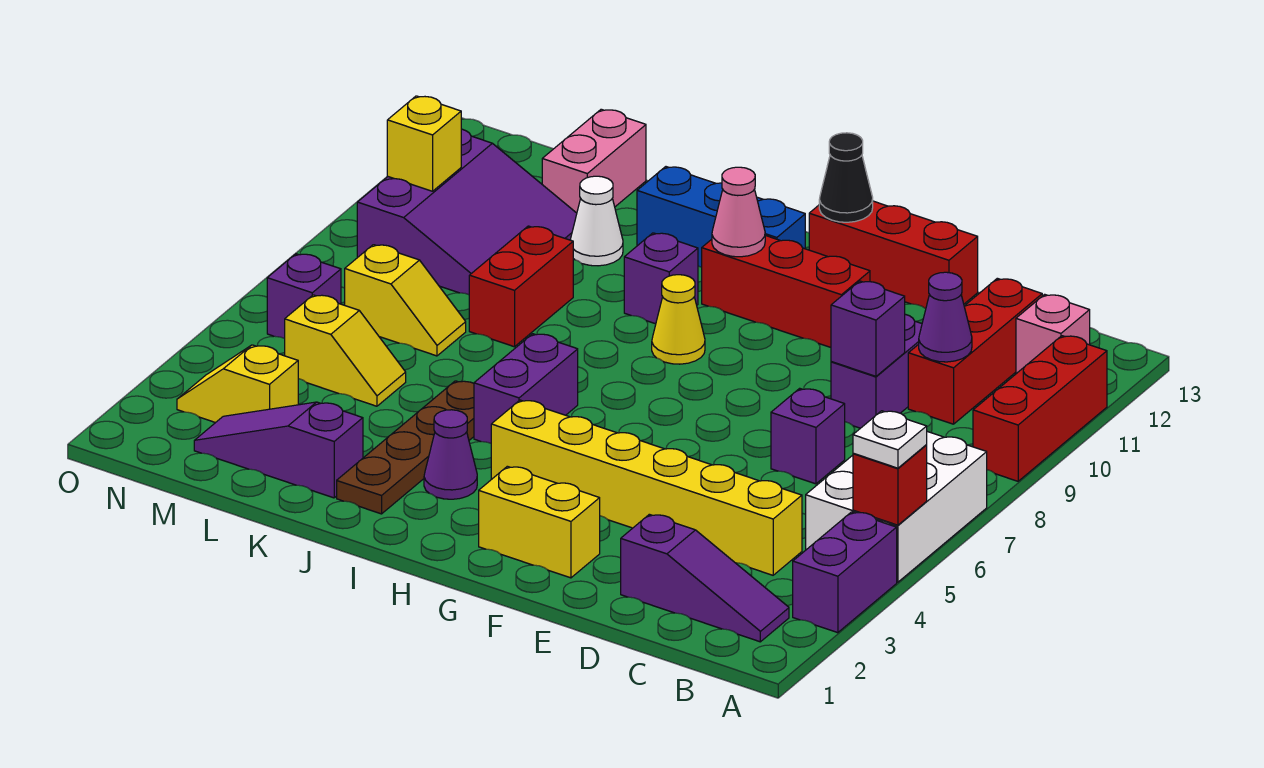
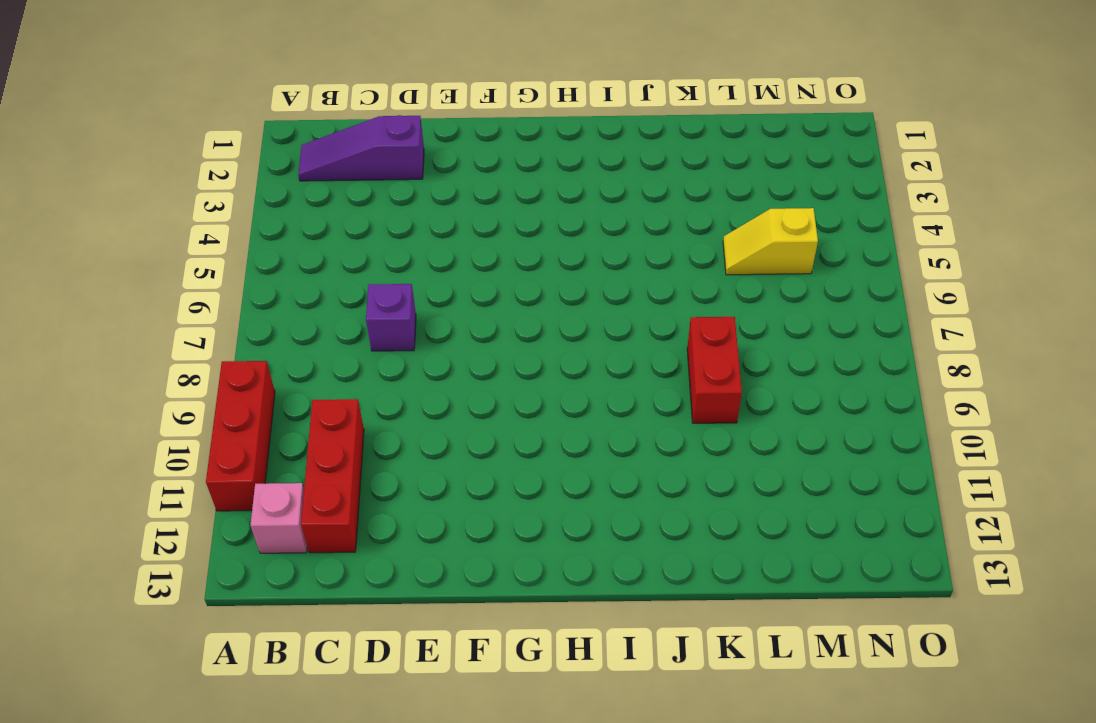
none -> purple brick A3:A4 level 1
none -> white brick A5:B7 level 1
none -> yellow brick C4:H4 level 1
none -> purple brick D9:D10 level 1

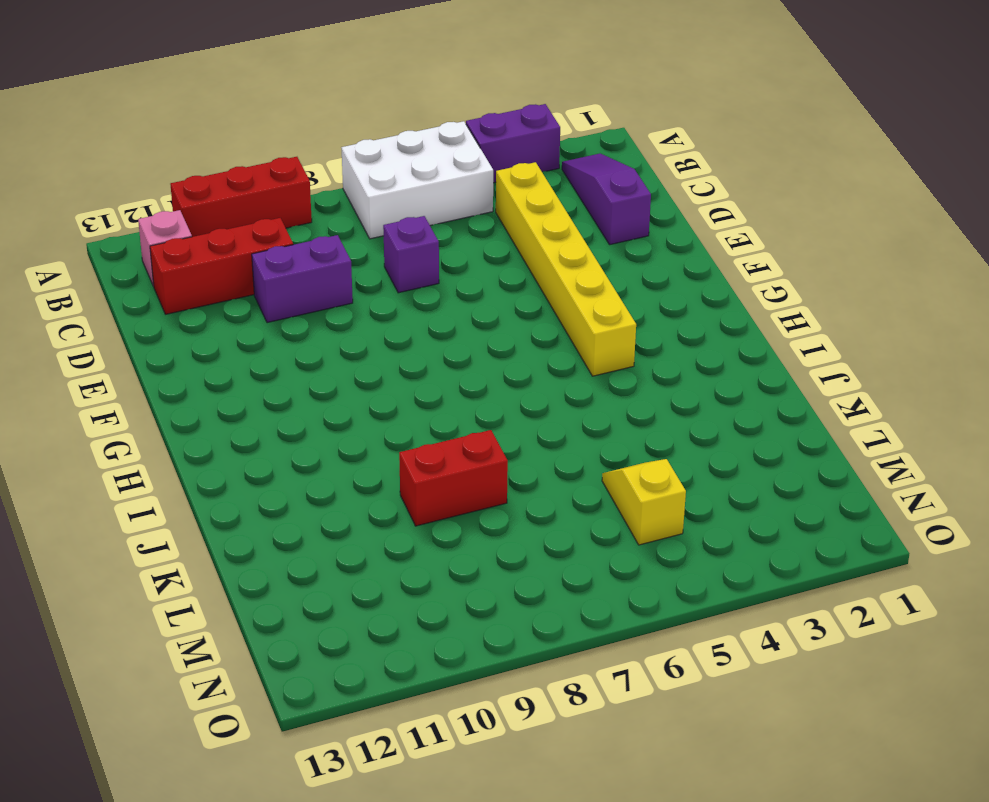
none -> red brick E13:G13 level 1
none -> yellow brick F2:G2 level 1
none -> red brick F11:H11 level 1
none -> yellow cone H9 level 1

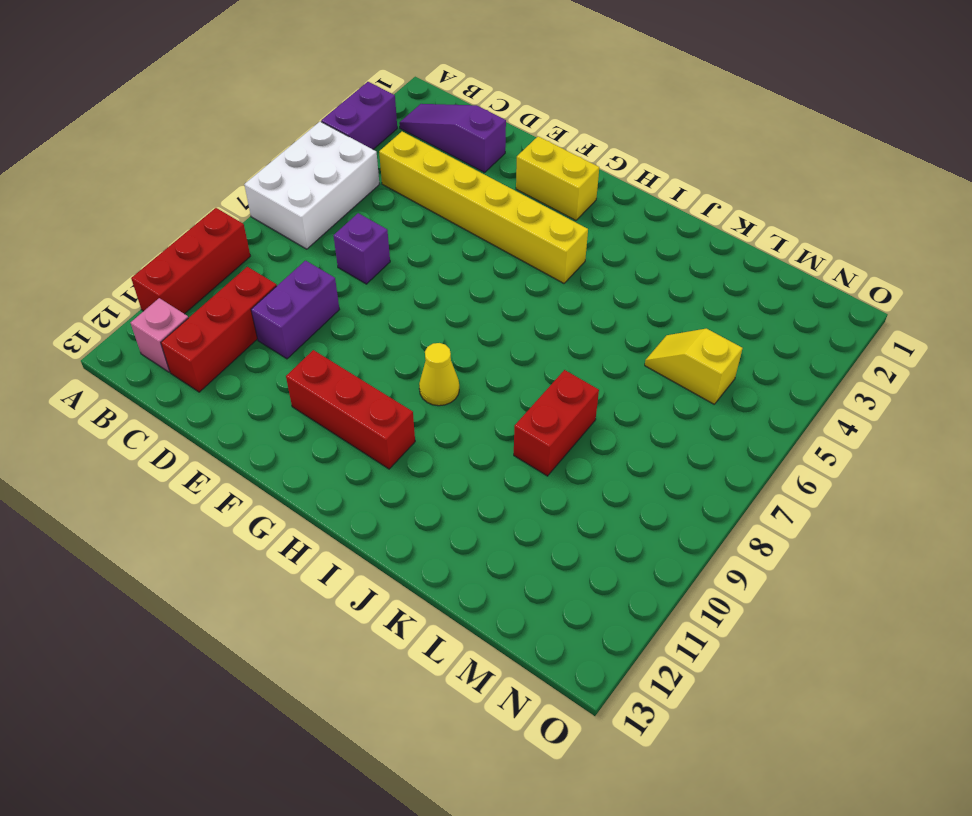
none -> red brick E13:G13 level 1
none -> blue brick H12:J12 level 1
none -> purple cone I3 level 1
none -> purple brick I5:I6 level 1

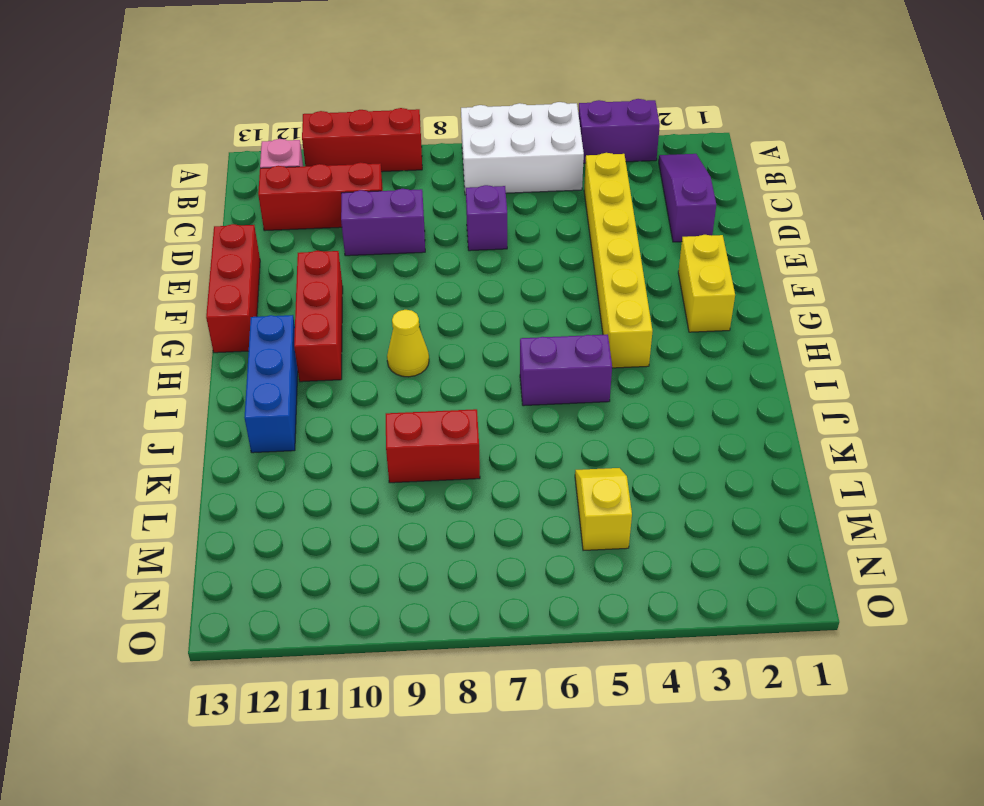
none -> purple cone I3 level 1
none -> purple brick I10 level 1
none -> brown plate J2:J5 level 1
none -> purple slope K2:M2 level 1 top K

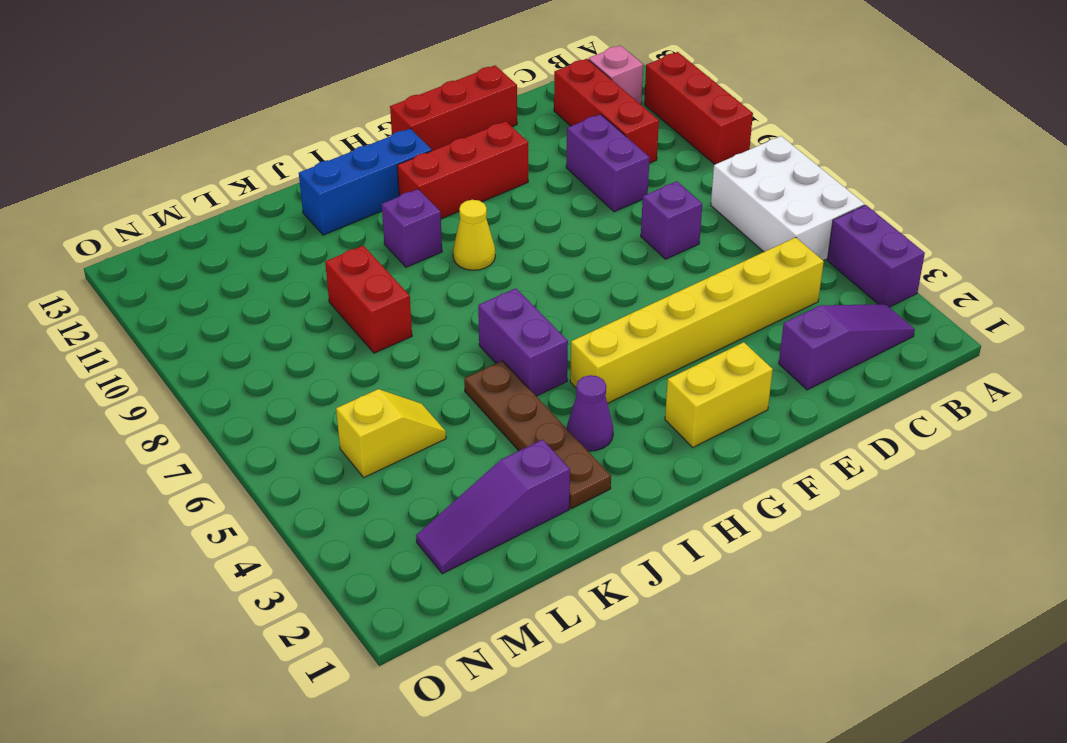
none -> white cone K11 level 1
none -> yellow slope L7:M7 level 1 top M
none -> purple slope L9:N11 level 1 top N
none -> pink brick L12:L13 level 1

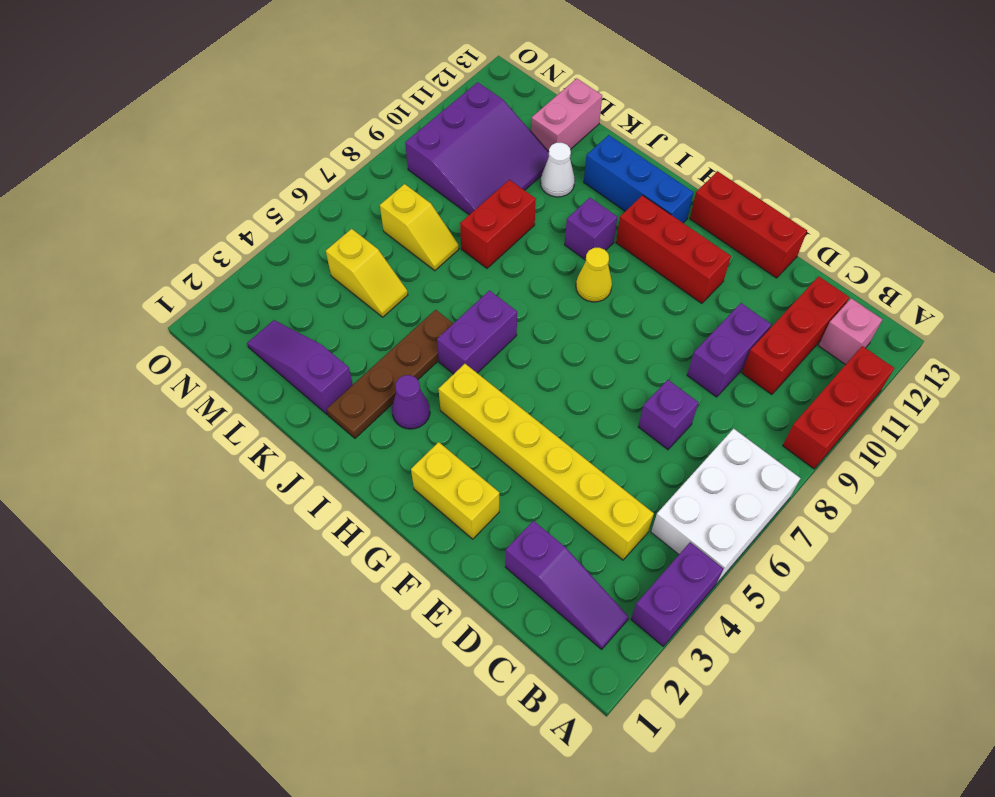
none -> yellow slope M3:N3 level 1 top M
none -> purple brick N6 level 1
none -> red brick A5 level 2
none -> purple cone C10 level 2

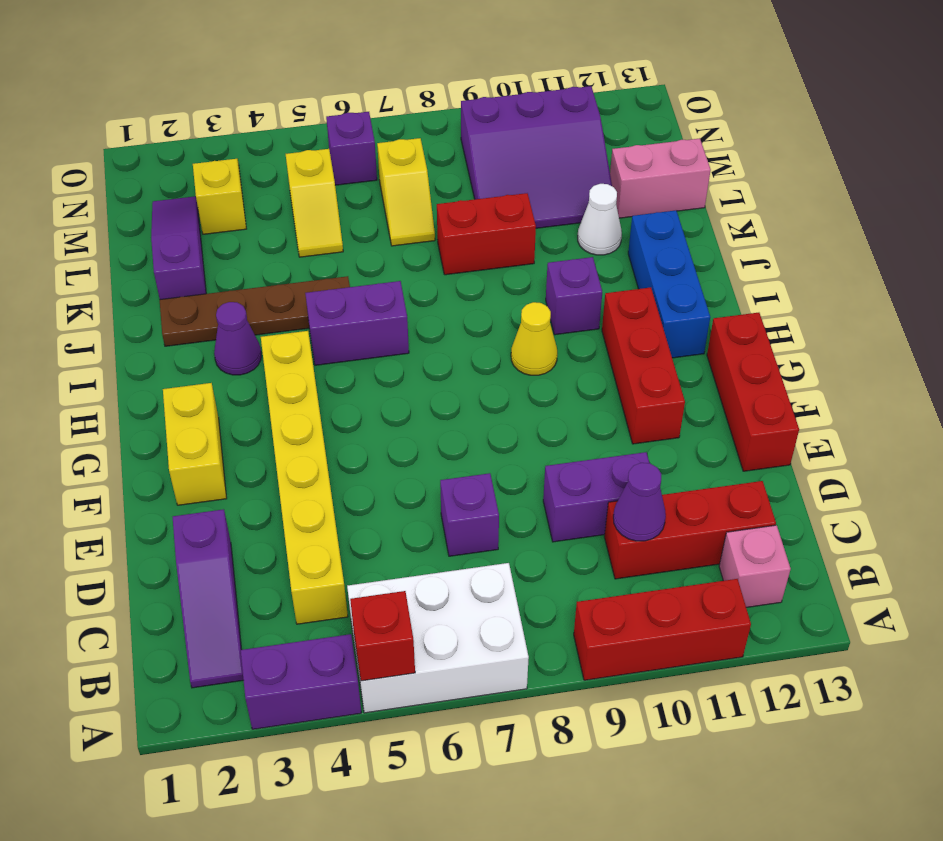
none -> purple brick D9 level 2
none -> black cone G13 level 2
none -> pink cone H11 level 2
none -> yellow brick N10 level 2

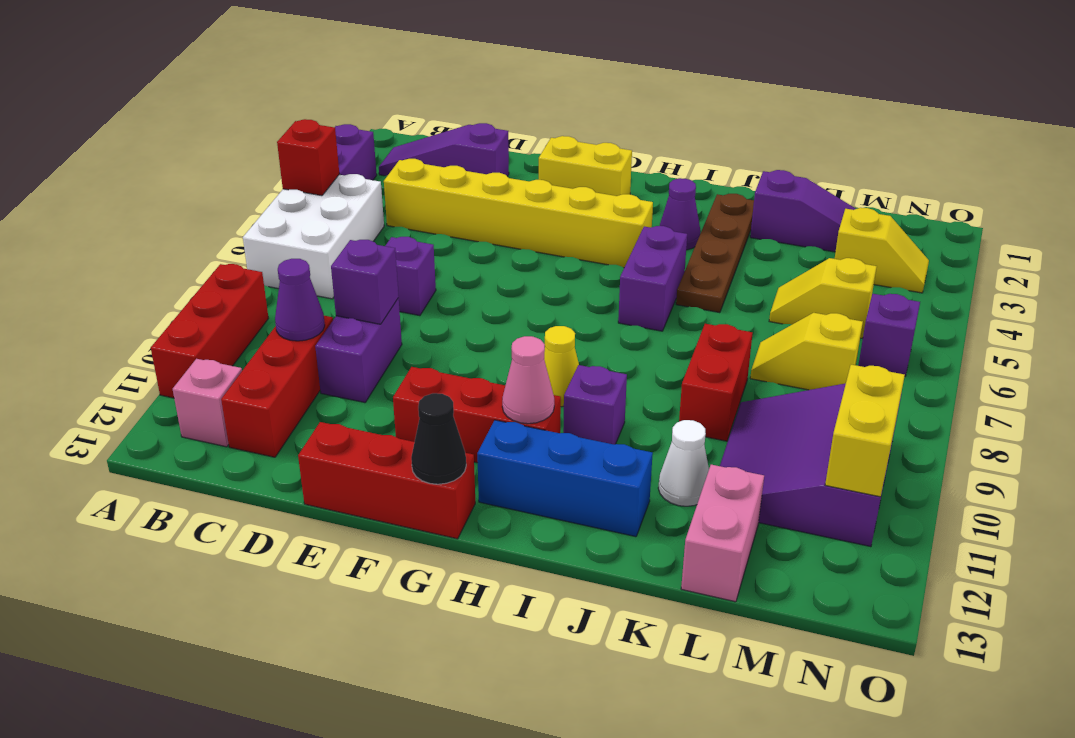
yellow brick N10:N11 level 2 -> yellow brick N10 level 2
none -> white plate A5 level 3

